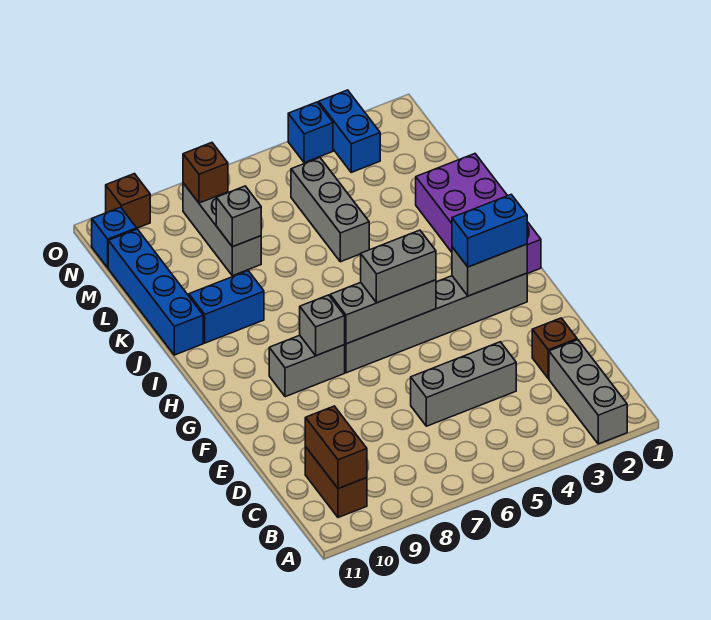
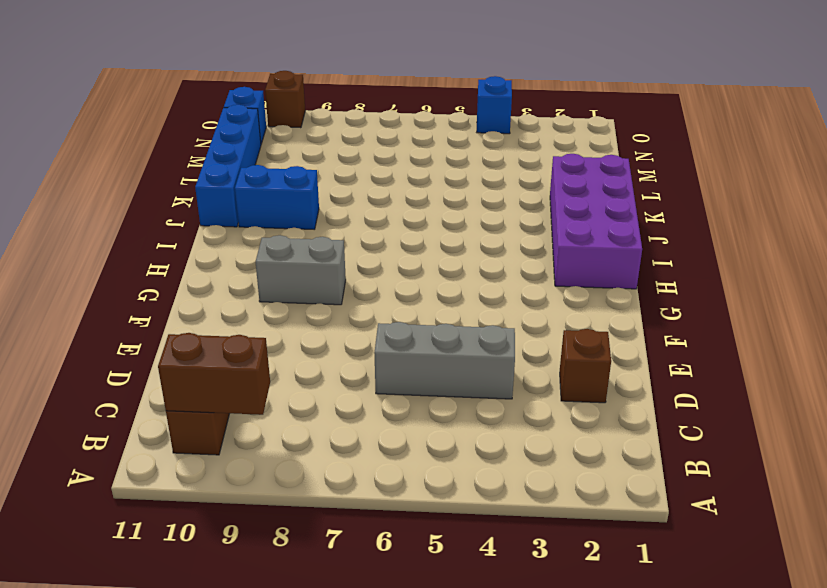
brown brick B9:B10 level 2 -> brown brick B10:C10 level 2
none -> grey brick A2:C2 level 1
none -> grey brick G2:G7 level 1
none -> grey brick K5:M5 level 1

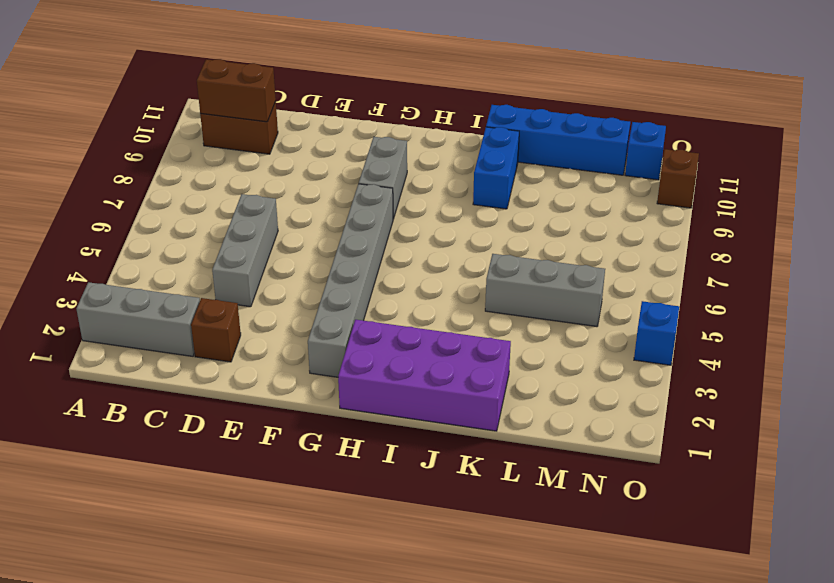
none -> grey brick L8:N8 level 1
none -> blue brick N3:O3 level 1
none -> grey brick G2:G3 level 2

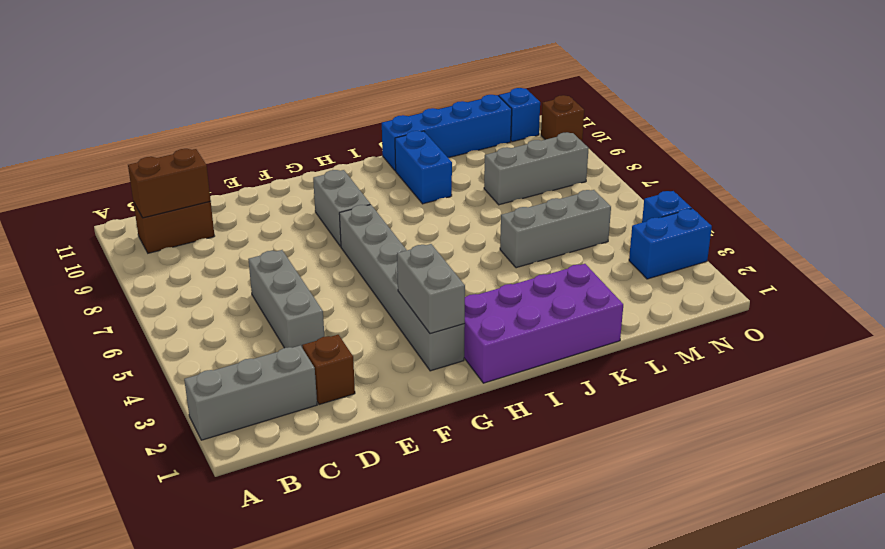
none -> grey brick G5:G7 level 2
none -> grey brick G8 level 2
none -> grey brick L8 level 2

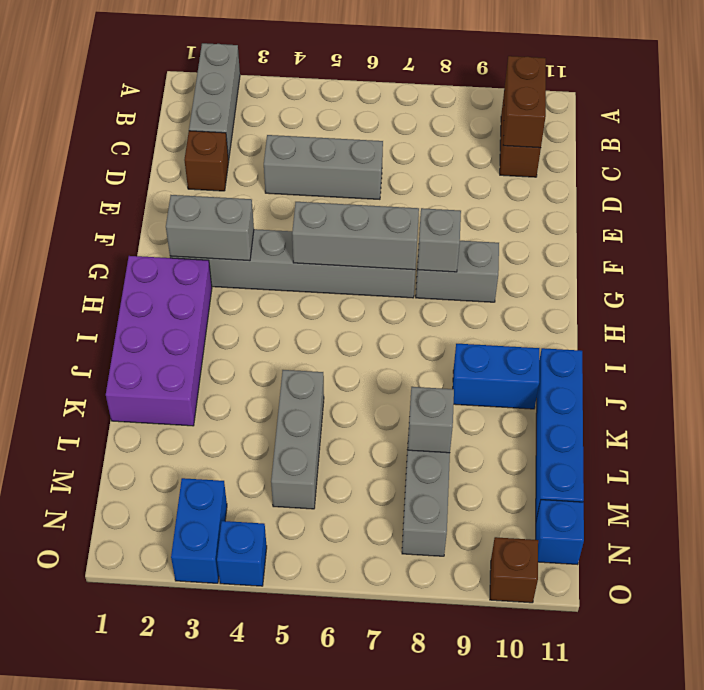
none -> brown brick N8 level 2
none -> blue brick G2:G3 level 3
none -> grey brick G5:G6 level 3

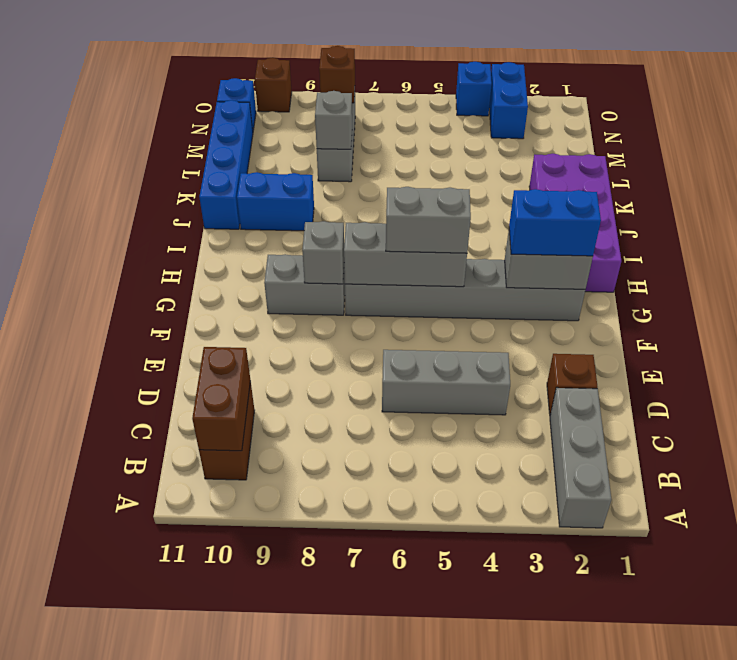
none -> grey brick K5:M5 level 1

